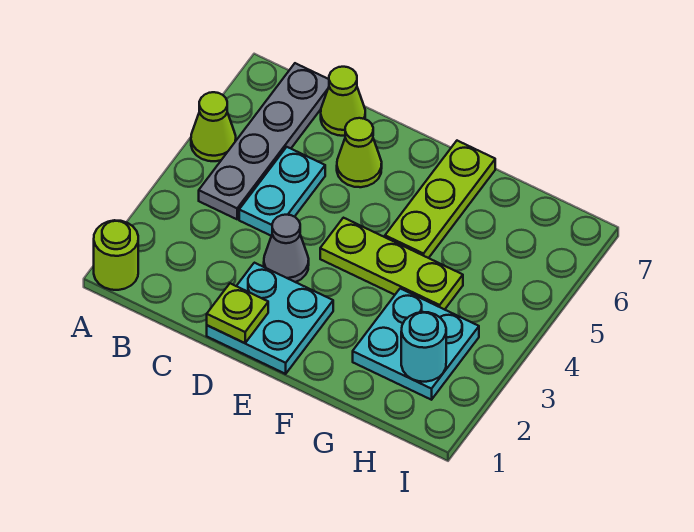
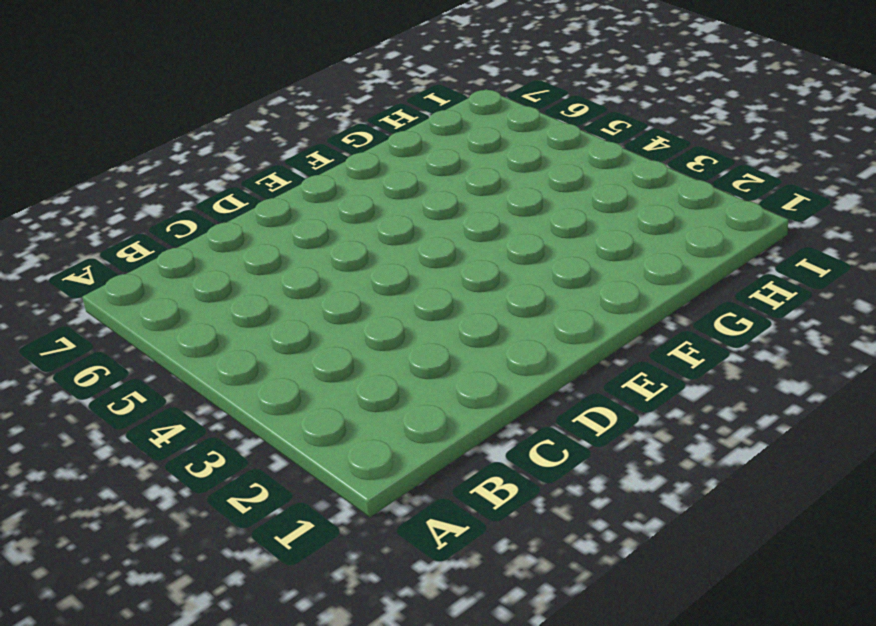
none -> lime round brick A1 level 1
none -> lime cone A5 level 1
none -> grey plate B4:B7 level 1

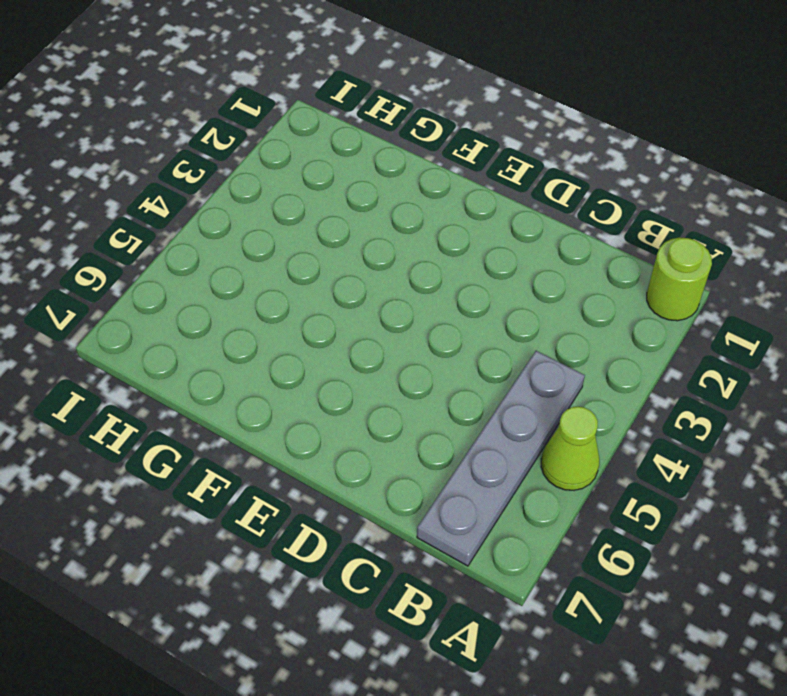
none -> cyan plate C4:C5 level 1
none -> lime cone C7 level 1
none -> cyan plate D1:E2 level 1

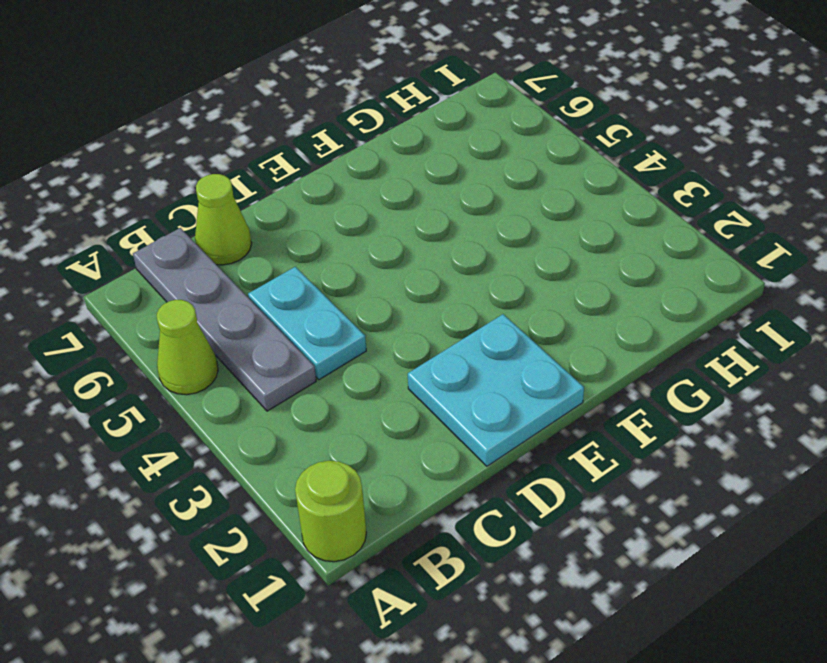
none -> grey cone D3 level 1
none -> lime cone D6 level 1
none -> lime plate E4:G4 level 1

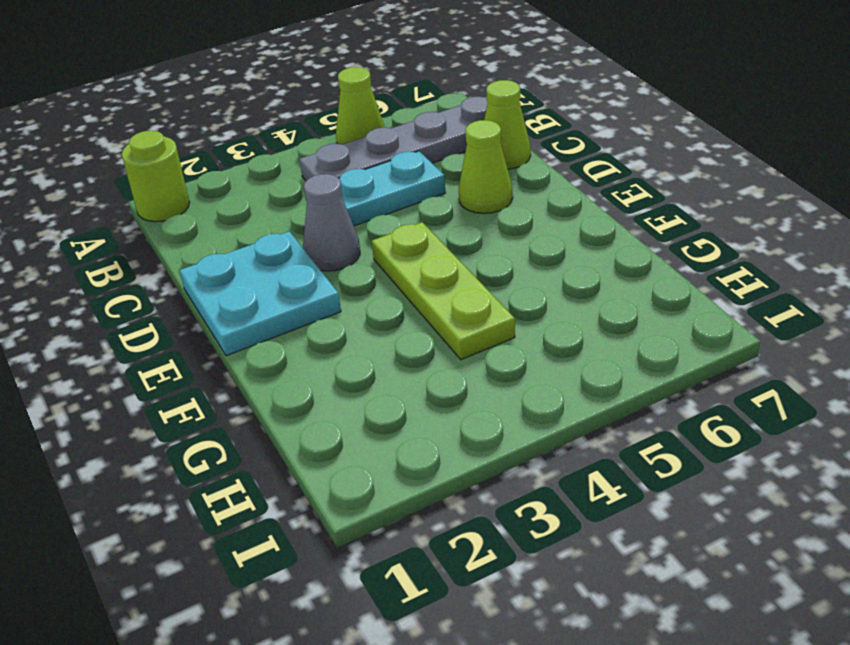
none -> lime plate F5:F7 level 1
none -> cyan plate G2:H3 level 1
none -> lime plate D1 level 2

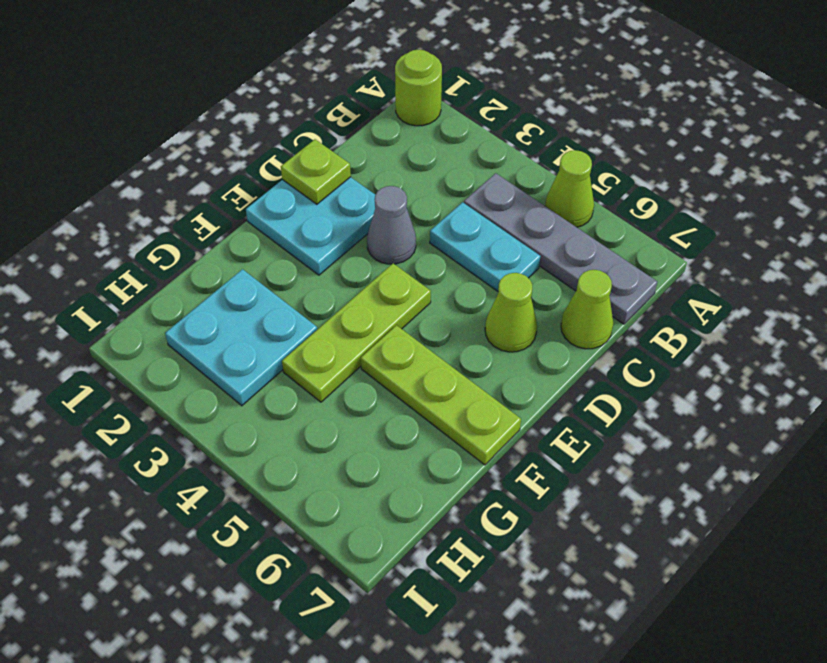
none -> cyan round brick H2 level 2

